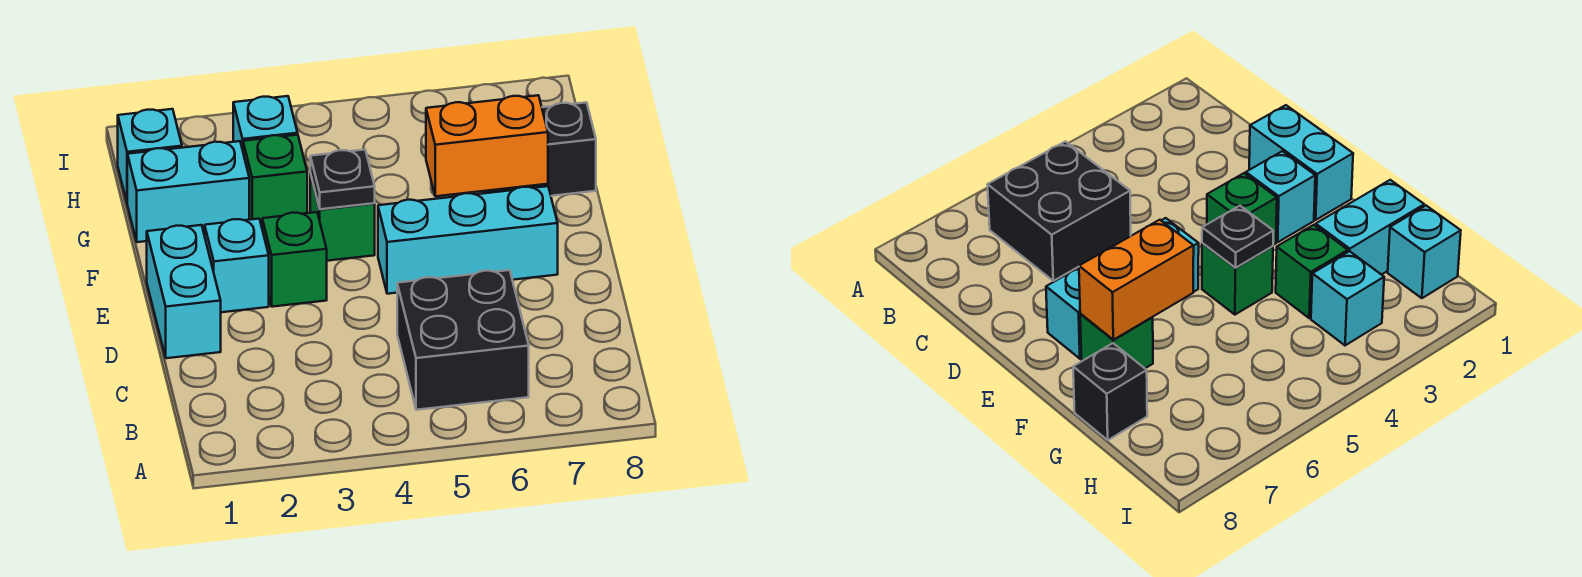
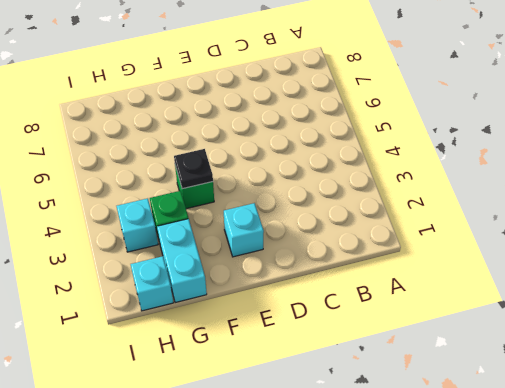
none -> black brick B5:C6 level 1
none -> cyan brick D1:E1 level 1
none -> green brick E3 level 1

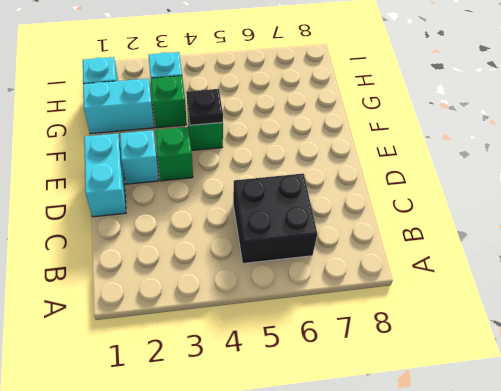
none -> cyan brick E5:E7 level 1
none -> green brick F7 level 1
none -> black brick G8 level 1

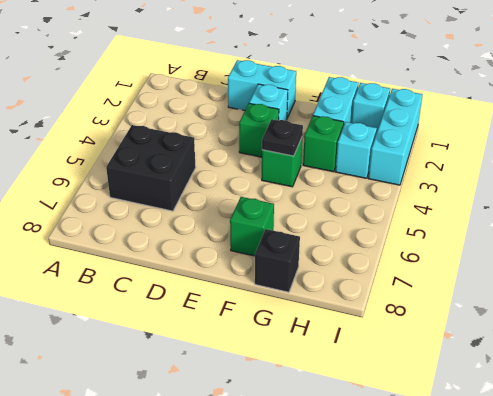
cyan brick I1:I3 level 1 -> cyan brick E5:E7 level 1
none -> orange brick F6:F7 level 2

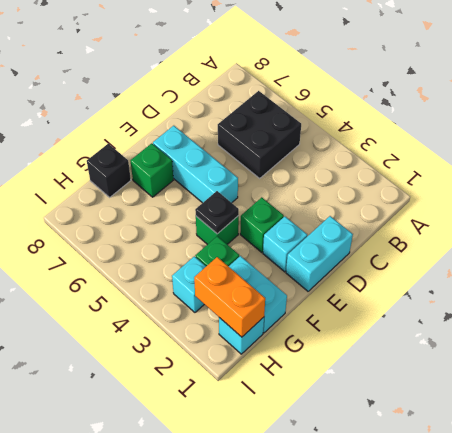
orange brick H1:H2 level 2 -> orange brick F6:F7 level 2

